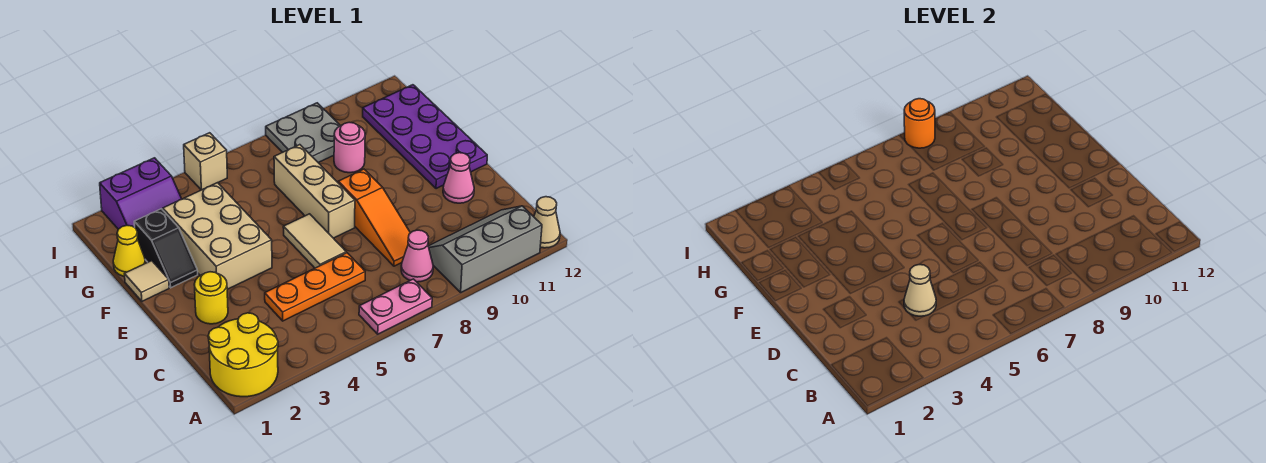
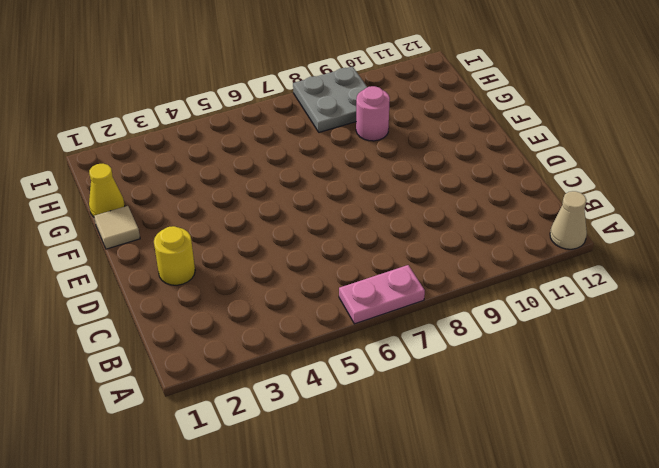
none -> yellow round brick A1:B2 level 1
none -> grey slope A9:B11 level 1 top A
none -> pink cone B8 level 1

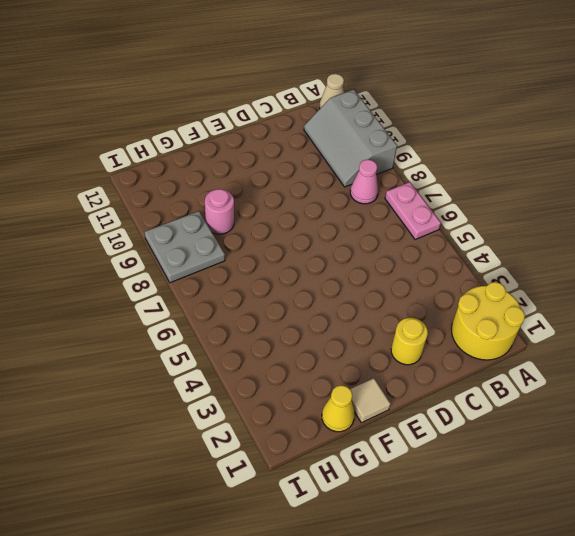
none -> orange plate C4:C6 level 1
none -> orange slope C8:E8 level 1 top E
none -> tan tile D6:E6 level 1

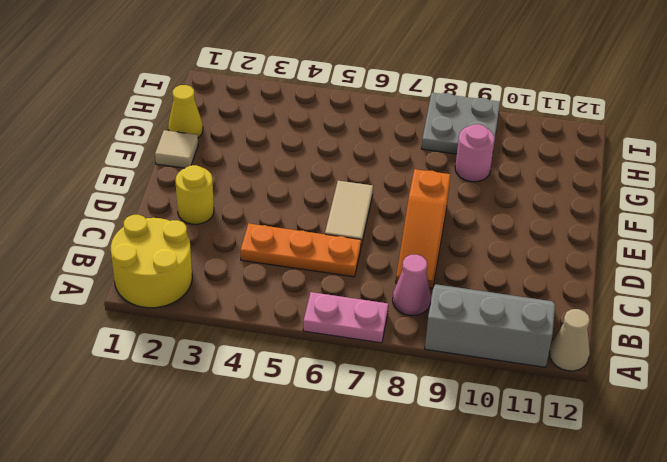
none -> pink cone D11 level 1
none -> tan brick E3:G4 level 1
none -> tan brick E7:G7 level 1

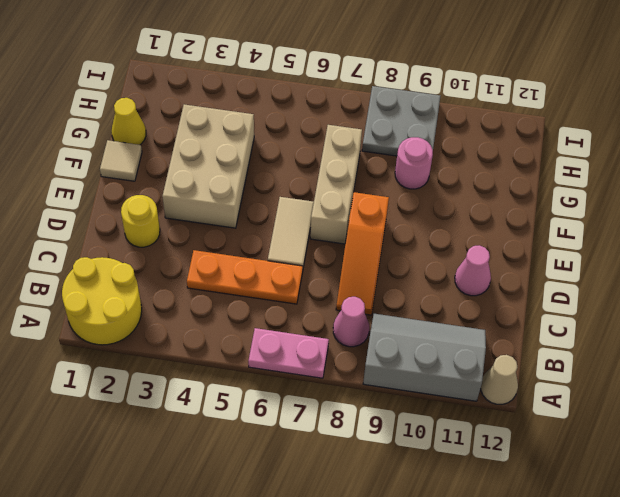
none -> purple plate E11:H12 level 1
none -> black slope F2:G2 level 1 top G
none -> purple slope H2:I3 level 1 top I

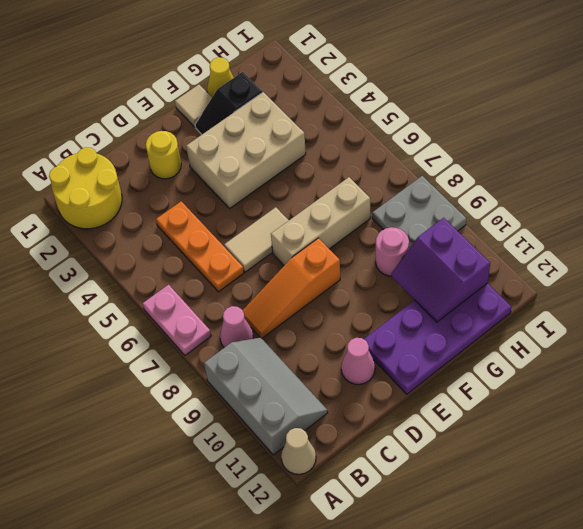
purple slope G10:H11 level 2 top H -> purple slope H2:I3 level 1 top I
none -> tan brick I5 level 1
none -> tan cone C4 level 2
none -> orange round brick I8 level 2

